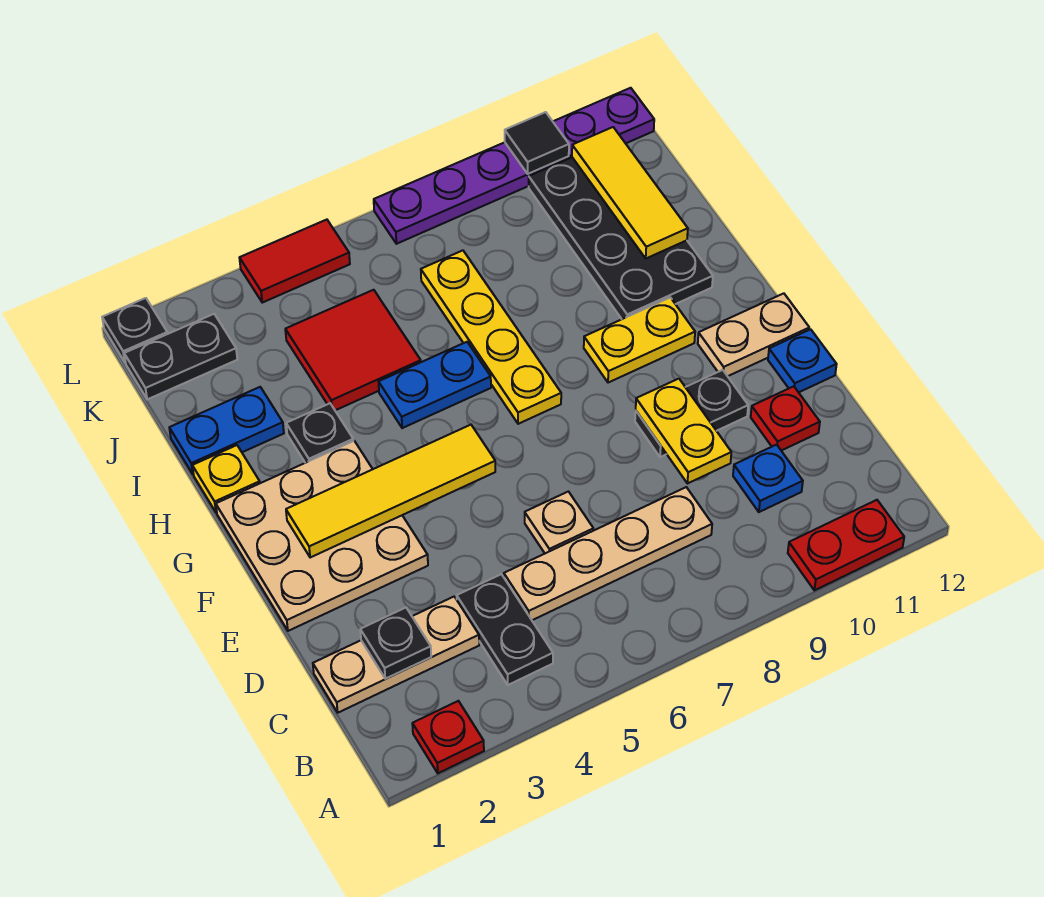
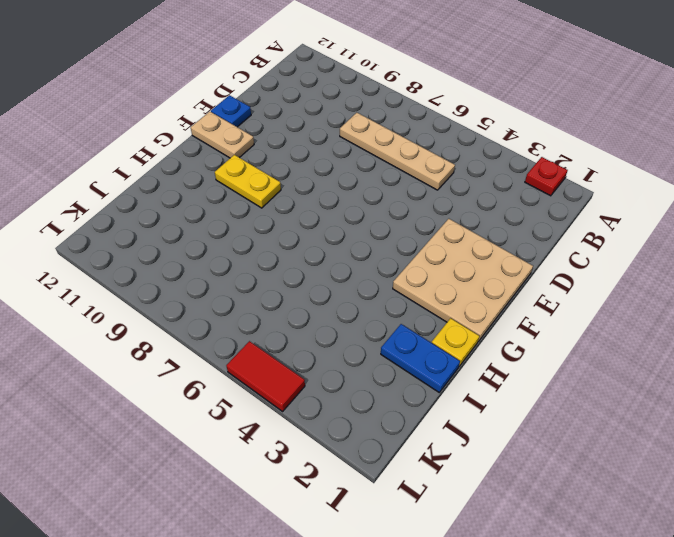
none -> red plate A10:A11 level 1
none -> black plate B4:C4 level 1
none -> tan plate C1:C3 level 1

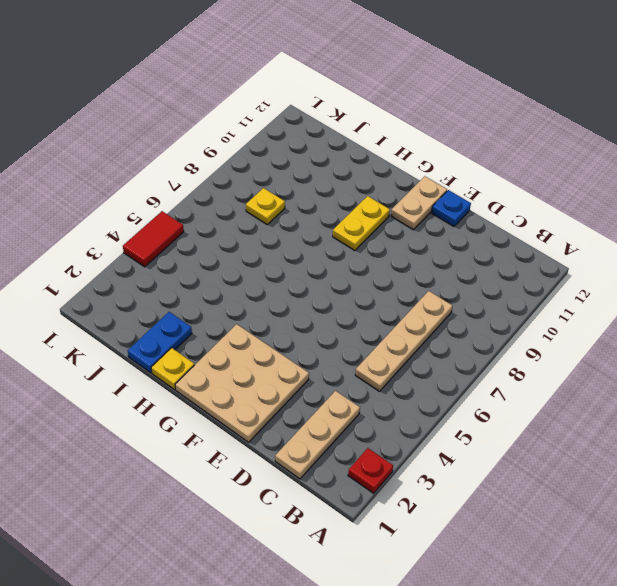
yellow plate J8 level 1 -> none
none -> red plate A10:A11 level 1
none -> black plate B4:C4 level 1
none -> blue plate C10 level 1

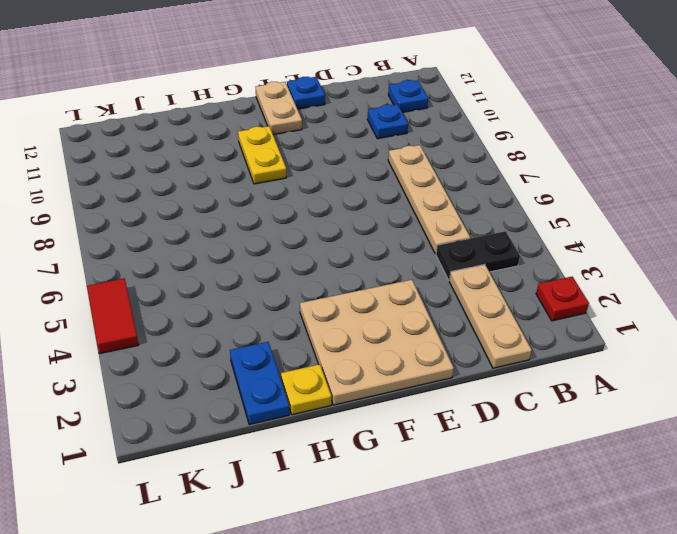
blue plate B11 level 1 -> none
none -> red plate A10:A11 level 1
none -> tan plate D6 level 1
none -> red plate D11 level 1

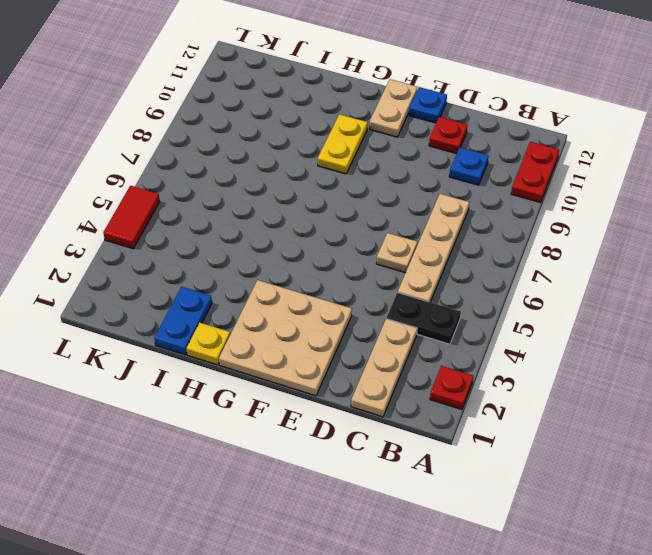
none -> black plate E9:E10 level 1
none -> yellow plate G7:J7 level 1
none -> black plate H3 level 1

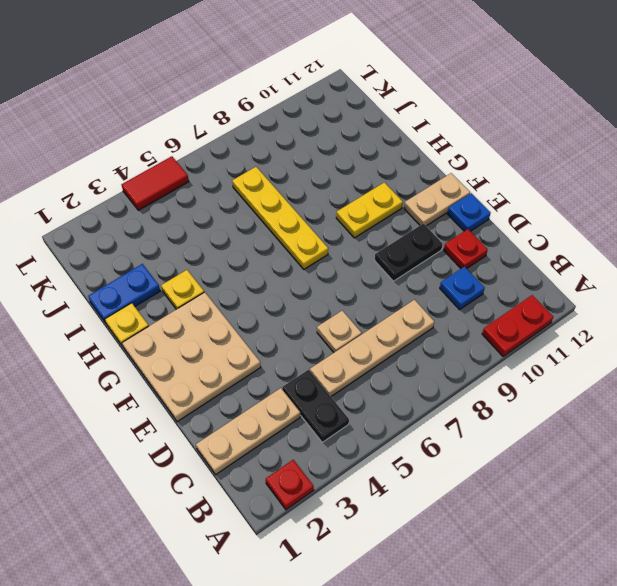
yellow plate H3 level 1 -> black plate H3 level 1
none -> blue plate H5:H6 level 1
none -> black plate H10:K11 level 1
none -> red tile I4:J5 level 1

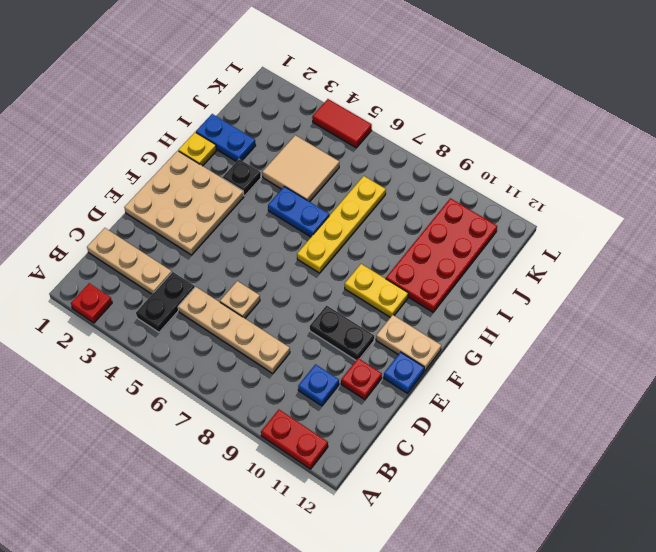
red plate H10:K11 level 1 -> black plate H10:K11 level 1
tan tile I4:J5 level 1 -> red tile I4:J5 level 1
none -> black plate K1:K2 level 1
none -> black plate L1 level 1
none -> purple plate L7:L12 level 1

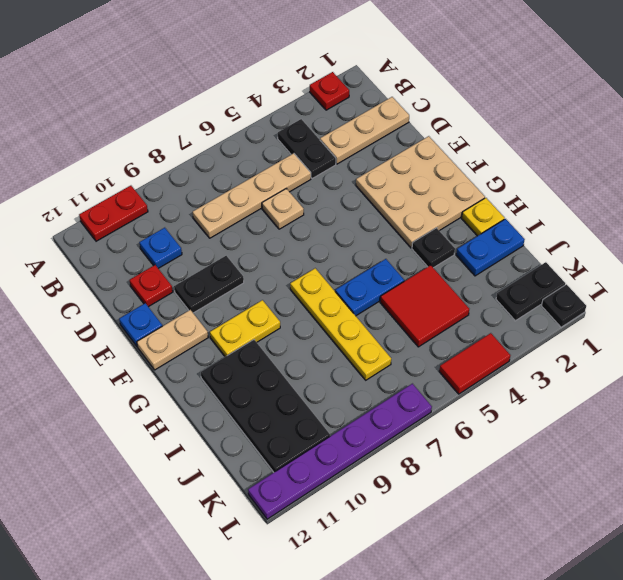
none -> black plate C2 level 2
none -> yellow plate D9:E9 level 2
none -> yellow tile F2:F5 level 2

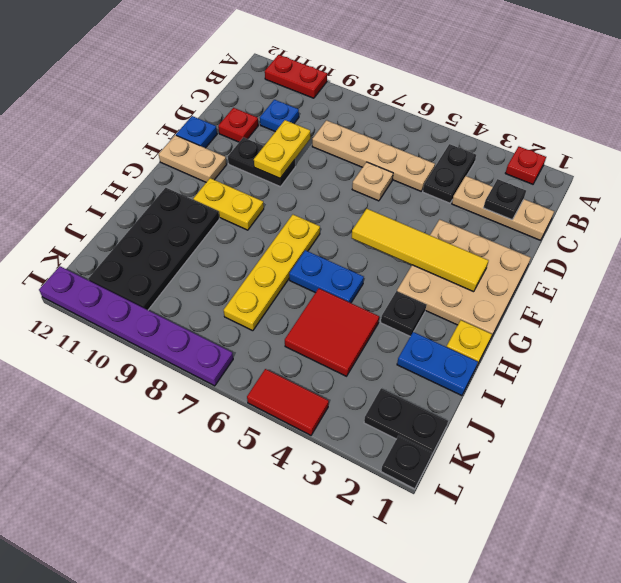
none -> yellow tile I11:K11 level 2
none -> black tile L10 level 2

